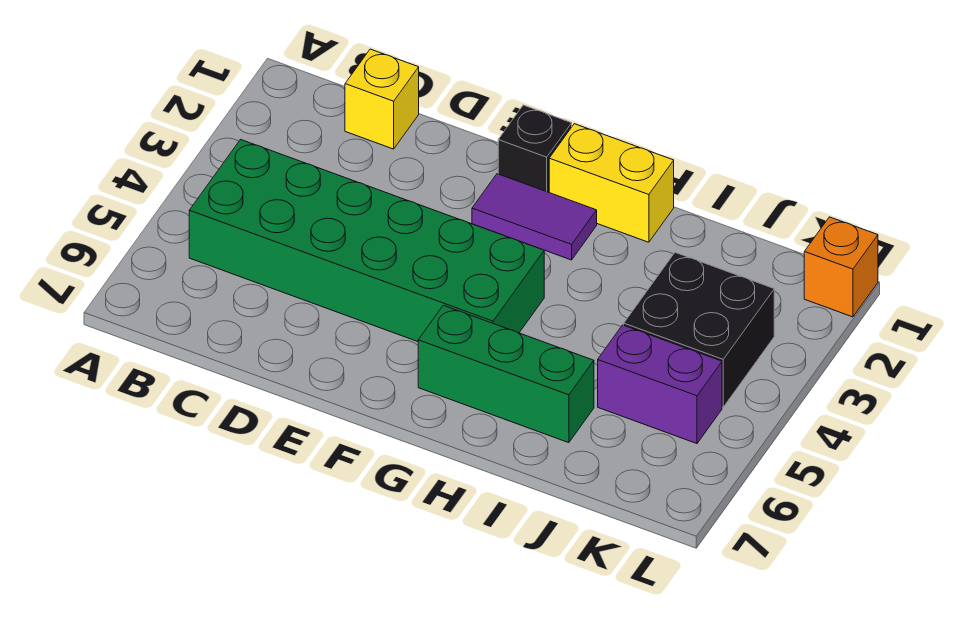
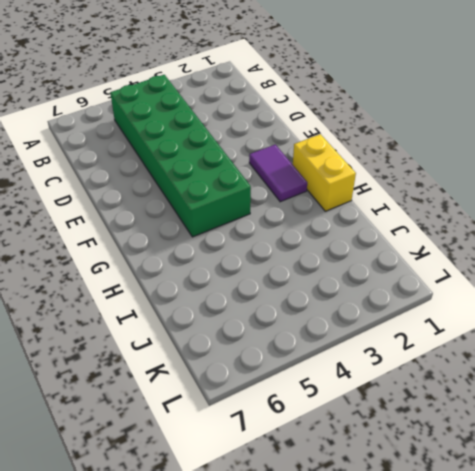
none -> yellow brick C1 level 1
none -> black brick F1 level 1

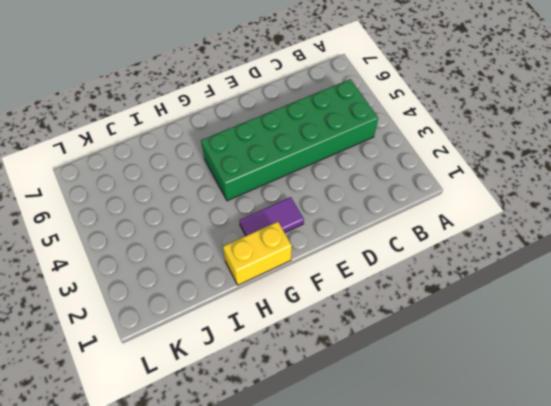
none -> yellow brick C1 level 1
none -> black brick F1 level 1

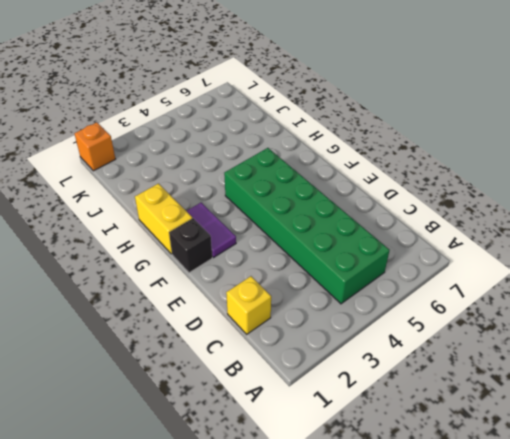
none -> green brick G6:I6 level 1
none -> black brick J3:K4 level 1

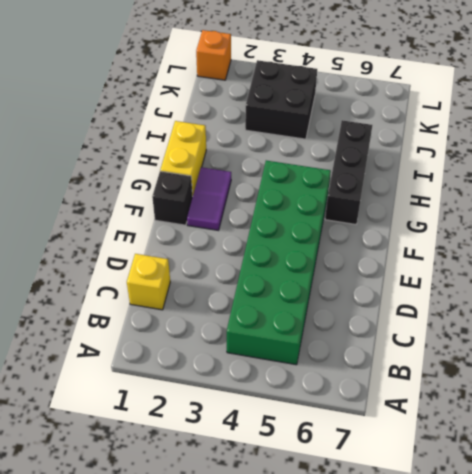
black brick G6:I6 level 1 -> green brick G6:I6 level 1
none -> purple brick J5:K5 level 1

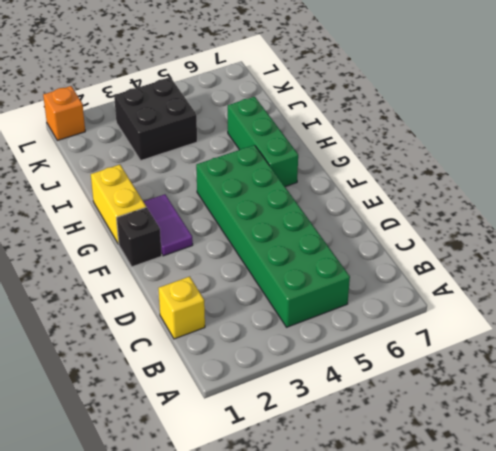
none -> purple brick J5:K5 level 1

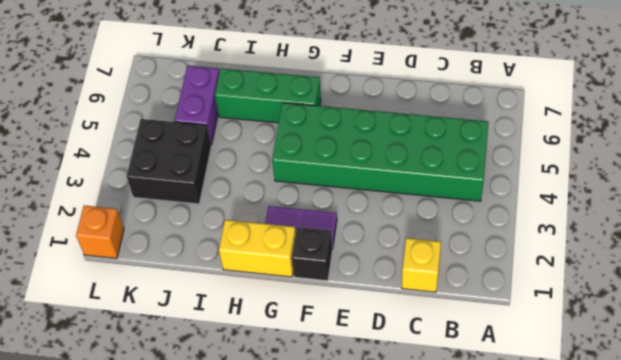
purple brick J5:J6 level 1 -> purple brick J5:K5 level 1

